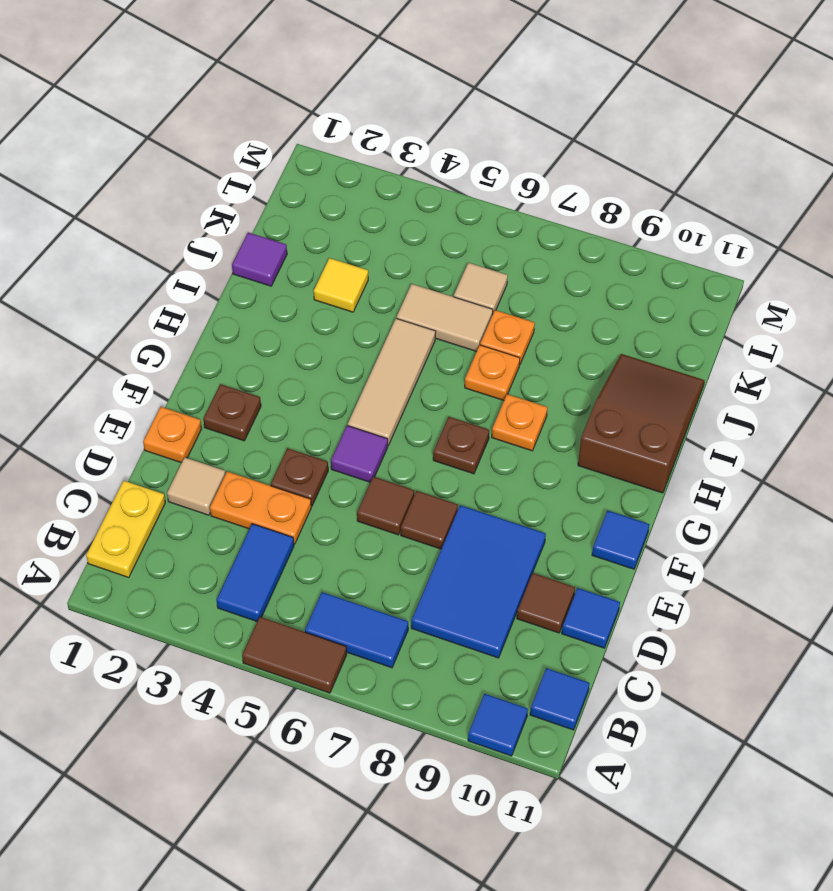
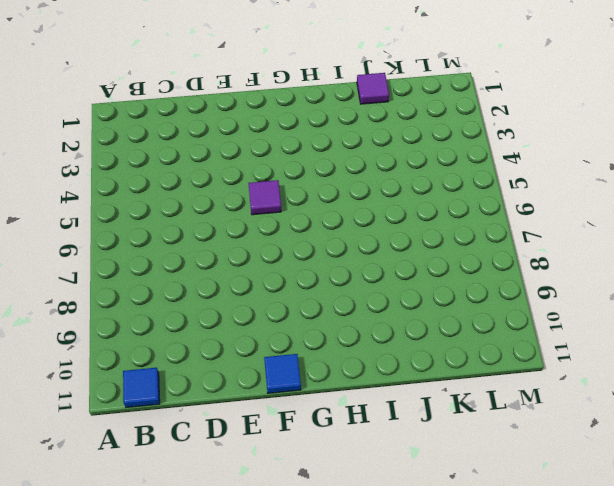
none -> brown tile A5:A6 level 1
none -> blue tile A10 level 1
none -> yellow plate B1:C1 level 1

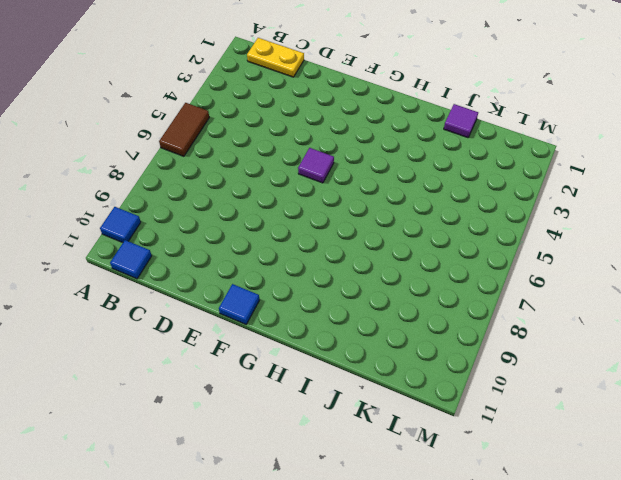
none -> blue tile B4:C4 level 1
none -> blue tile B6:B7 level 1
none -> blue tile C8:E9 level 1

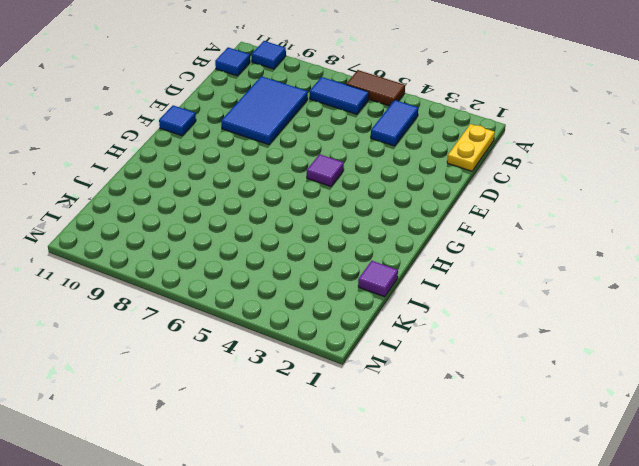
none -> tan tile D2 level 1
none -> orange plate D3:D4 level 1
none -> brown tile D10 level 1

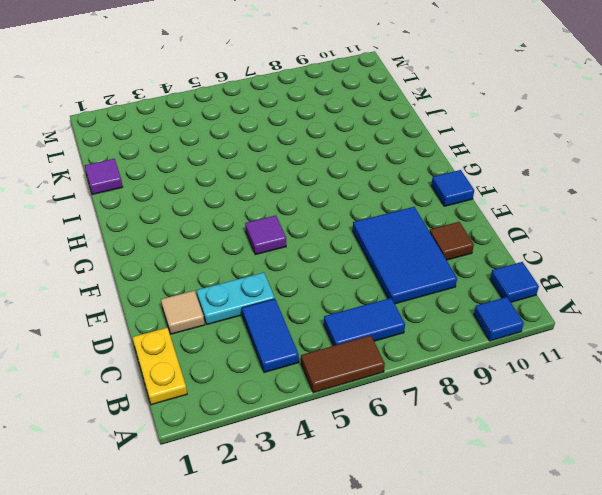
cyan plate D3:D4 level 1 -> orange plate D3:D4 level 1
none -> blue tile D11 level 1
none -> orange plate E1 level 1
none -> brown plate E4 level 1

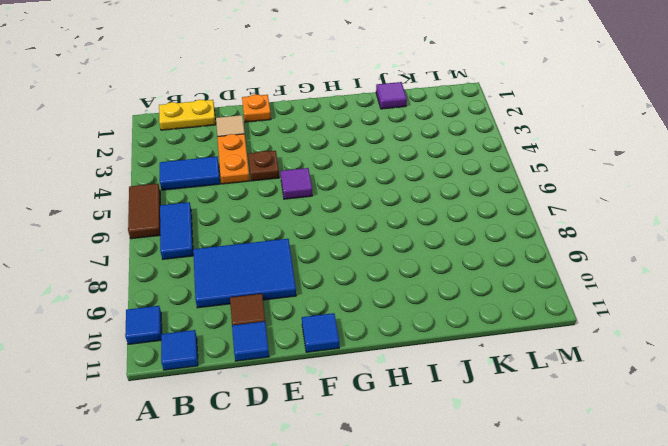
none -> brown tile E6 level 1
none -> brown tile E7 level 1
none -> brown plate F2 level 1

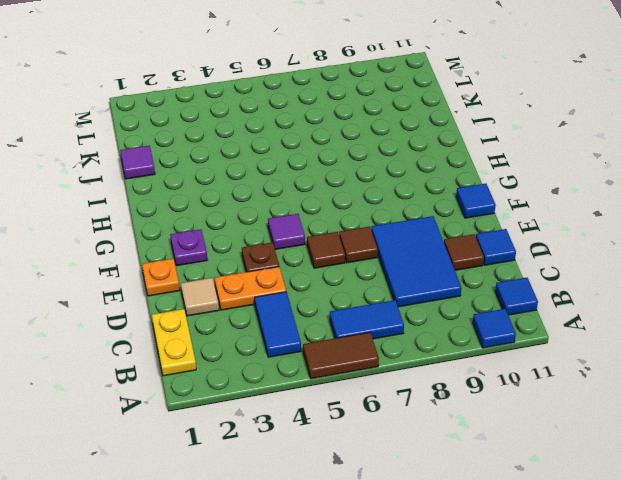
purple plate F2 level 1 -> brown plate F2 level 1
none -> tan tile G5:I5 level 1
none -> brown plate G7 level 1
none -> orange plate H8 level 1

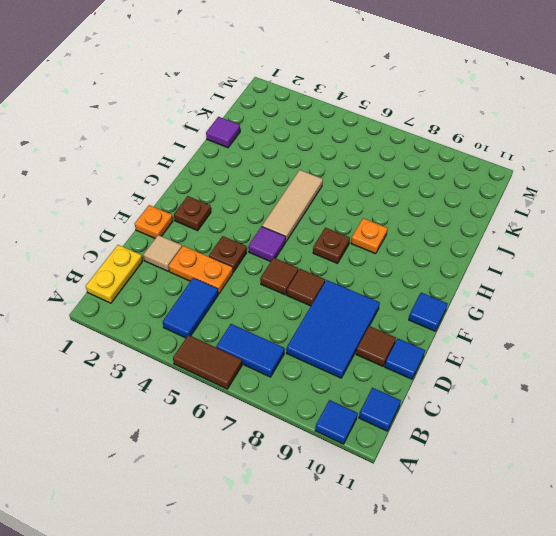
none -> brown slope H10:J11 level 1 top H
none -> orange plate I7 level 1
none -> yellow tile J3 level 1

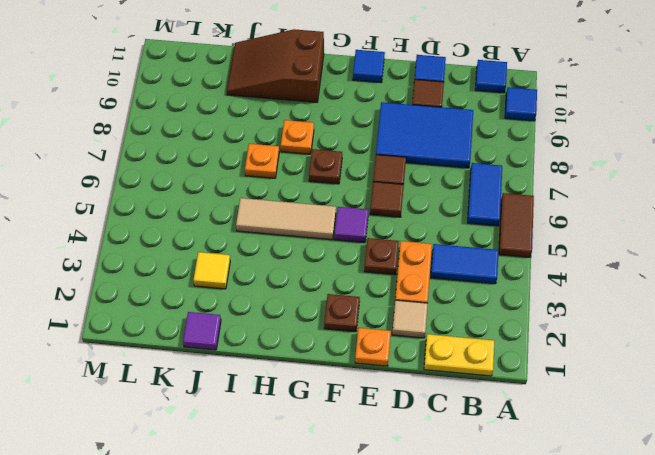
none -> tan tile J5:J6 level 1
none -> orange plate J7 level 1
none -> tan tile K6 level 1

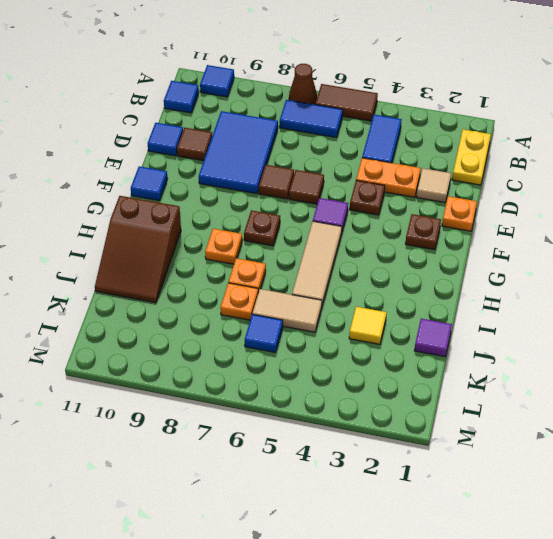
brown cone A7 level 1 -> none
blue tile K6 level 1 -> tan tile K6 level 1

